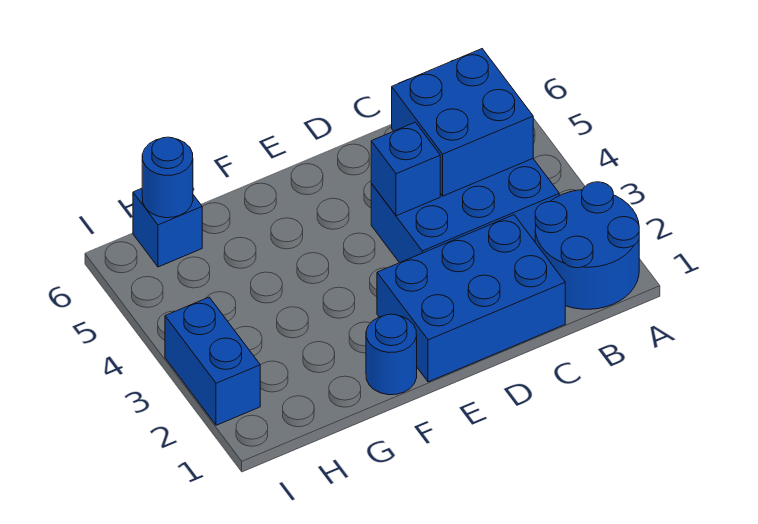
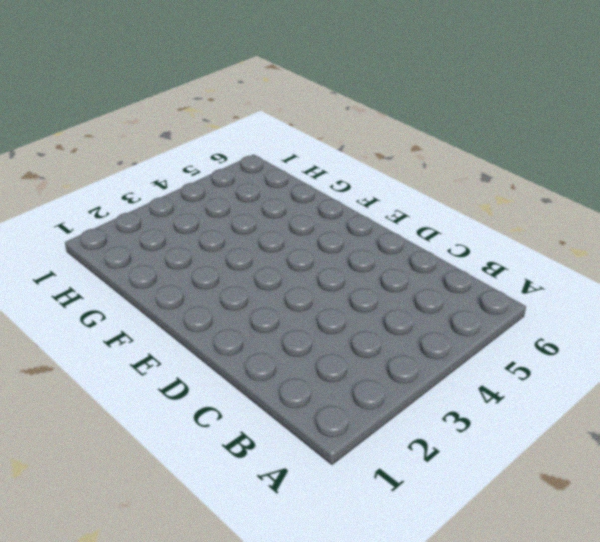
none -> blue round brick A1:B2 level 1
none -> blue brick B3:D4 level 1

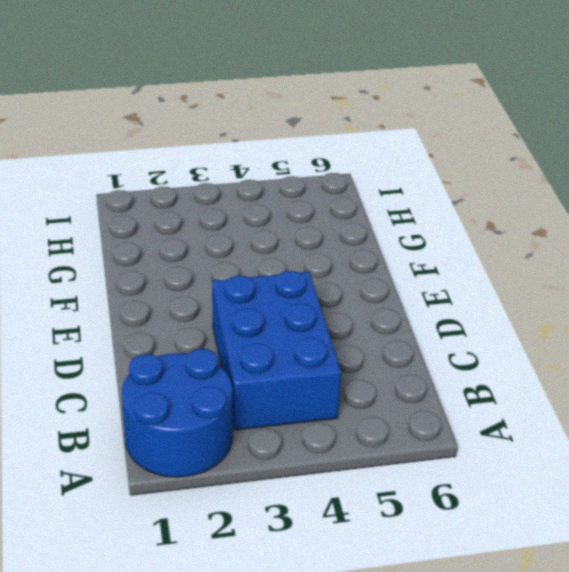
none -> blue brick C1:E2 level 1
none -> blue round brick F1 level 1

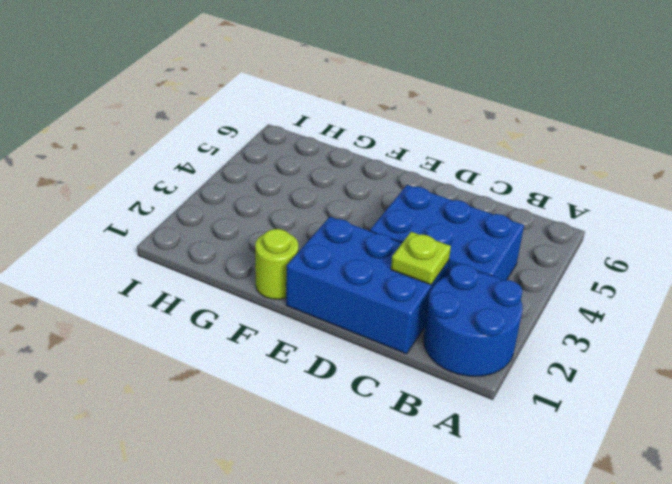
lime plate C2 level 2 -> none
lime round brick F1 level 1 -> blue round brick F1 level 1
none -> blue brick H6 level 1
none -> blue brick I2:I3 level 1

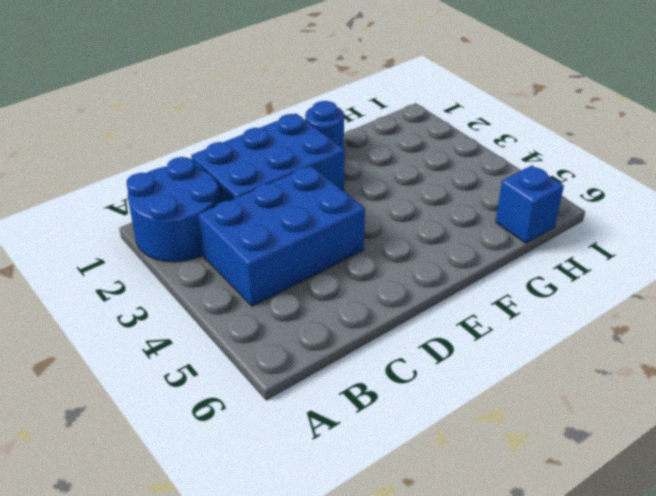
none -> blue brick I2:I3 level 1
none -> blue brick B4:C5 level 2

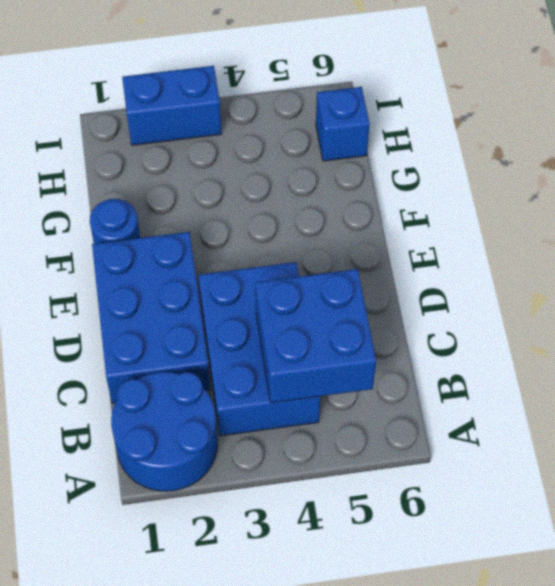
none -> blue brick D4 level 2
none -> blue round brick H6 level 2

